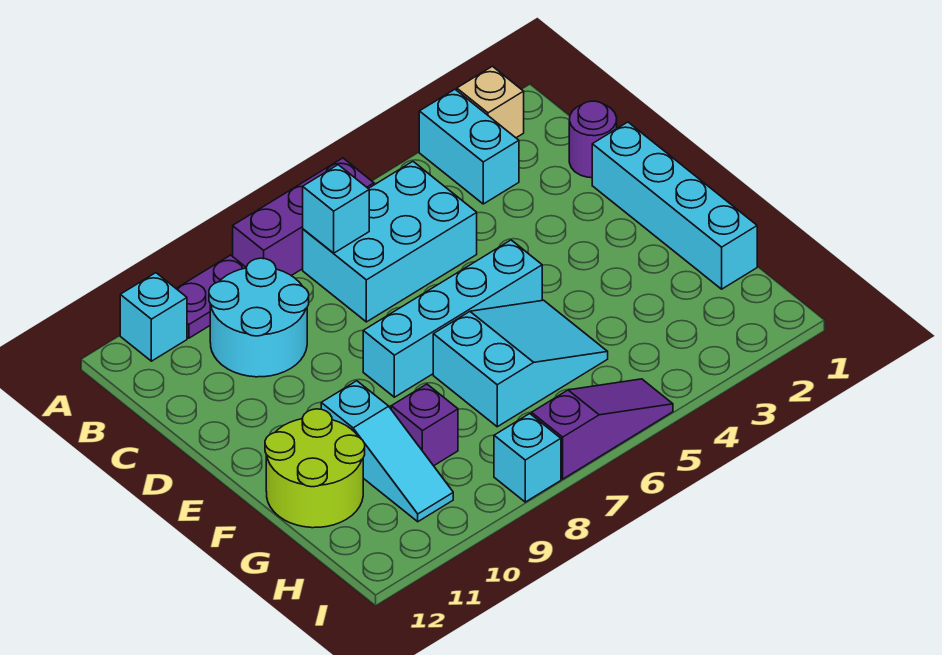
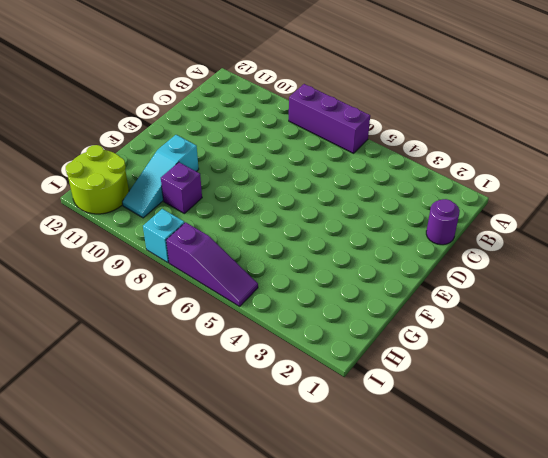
lime round brick H11:I12 level 1 -> lime round brick F11:G12 level 1
none -> tan brick A2 level 1
none -> cyan brick A3:B3 level 1
none -> purple plate A9:A10 level 1

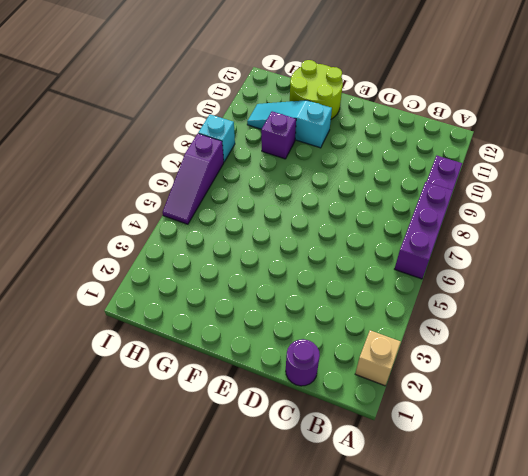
none -> cyan brick A3:B3 level 1
none -> cyan brick A11 level 1
none -> cyan brick B5:C7 level 1

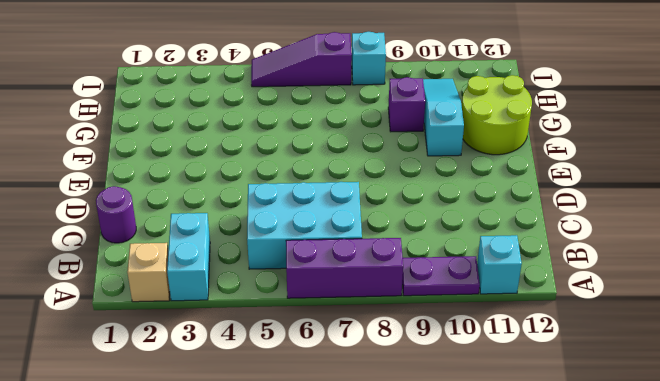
none -> cyan round brick B9:C10 level 1
none -> cyan brick D1:G1 level 1
none -> cyan brick E5:E8 level 1

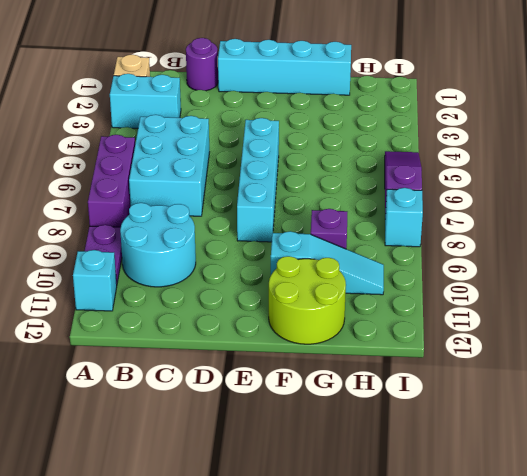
none -> cyan slope F5:G7 level 1 top 7
none -> cyan brick B7 level 2

